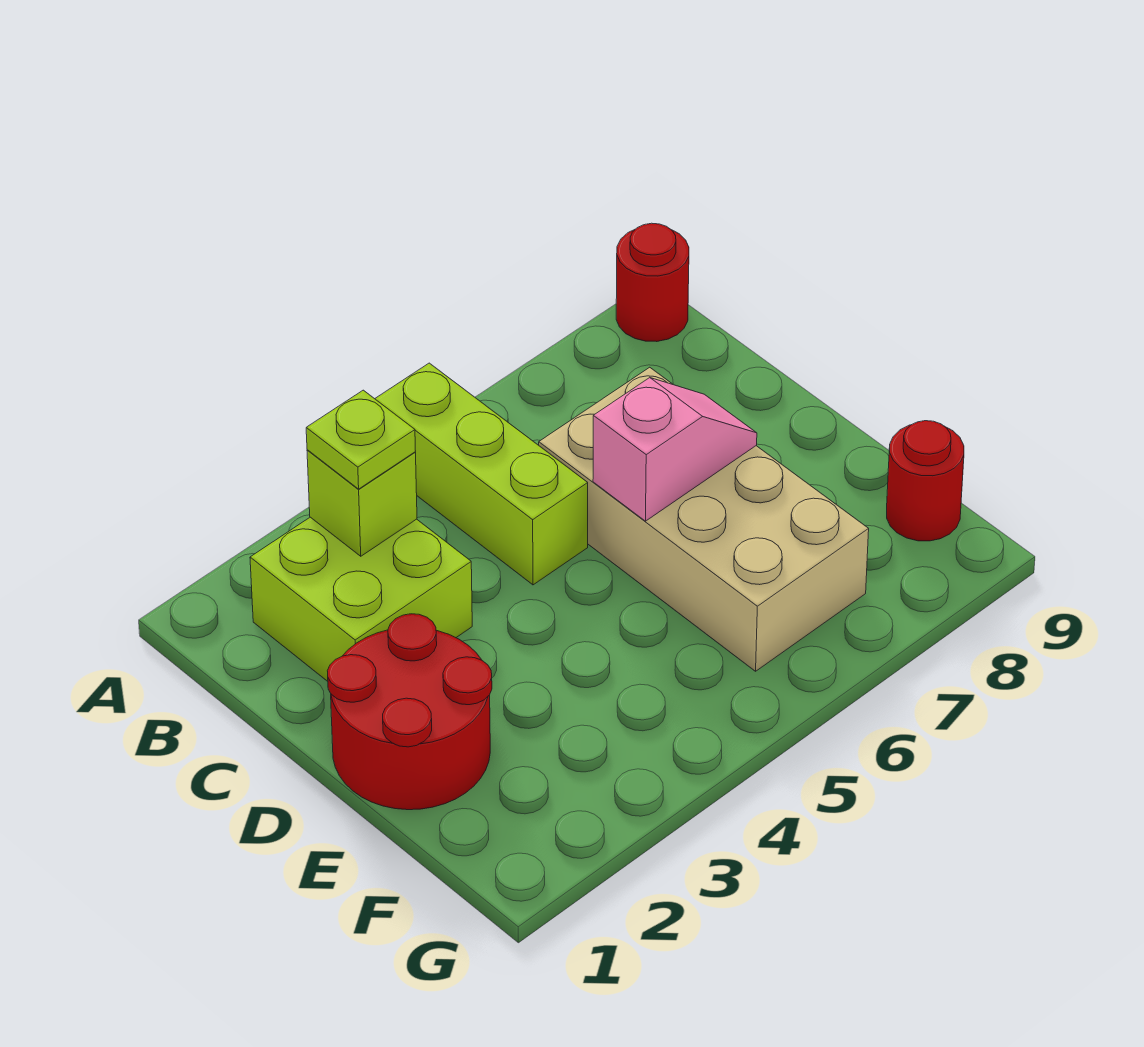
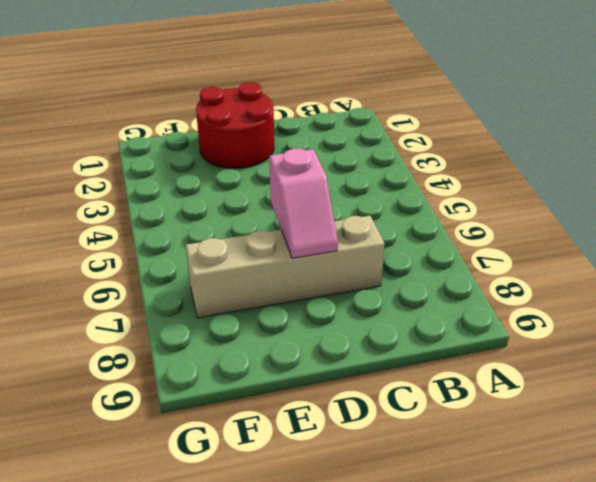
tan brick C7:F7 level 1 -> tan brick C6:F7 level 1
none -> lime brick A5:C5 level 1
none -> red round brick A9 level 1

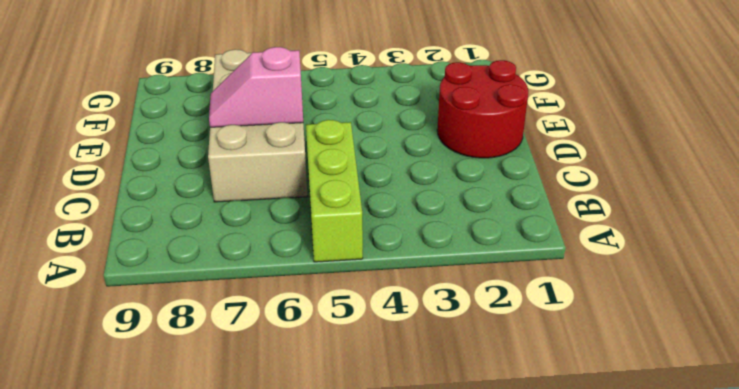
none -> red round brick A9 level 1
none -> lime brick B2:C3 level 1

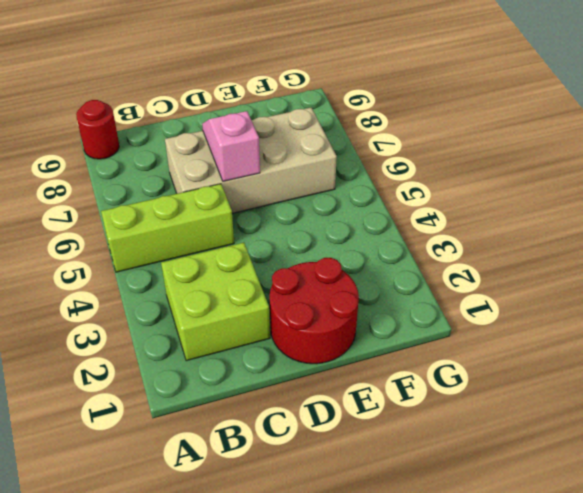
none -> red round brick F9 level 1
none -> lime brick B3 level 2

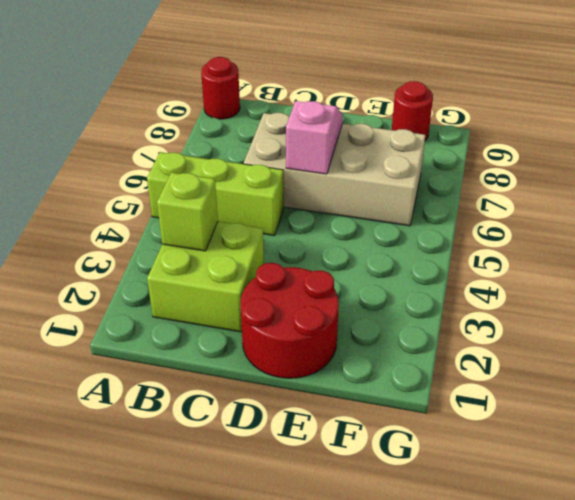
none -> lime plate B3 level 3

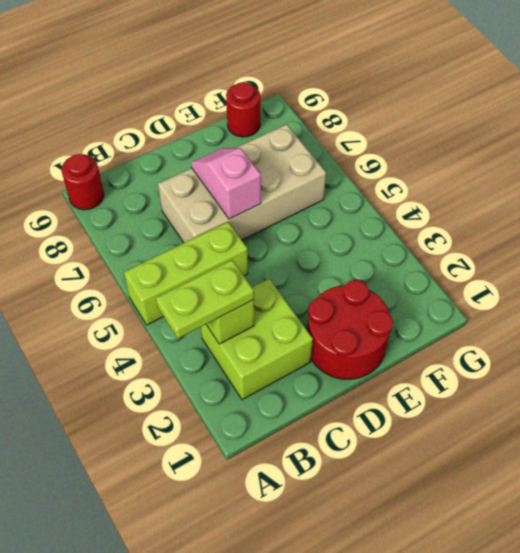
lime plate A3:B3 level 3 -> lime plate B3 level 3

